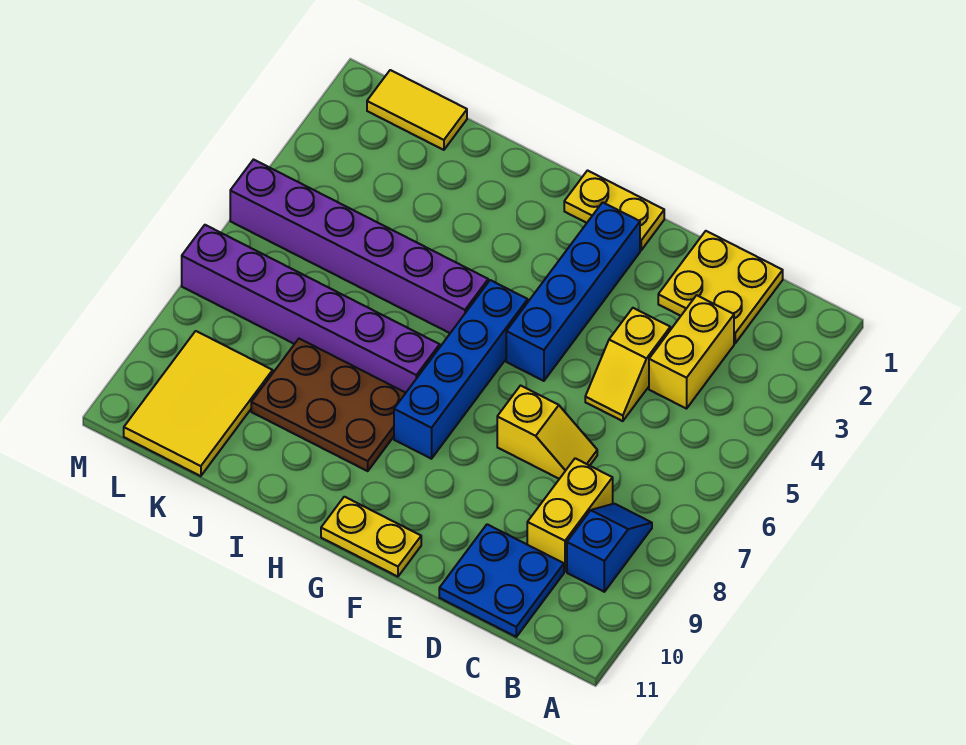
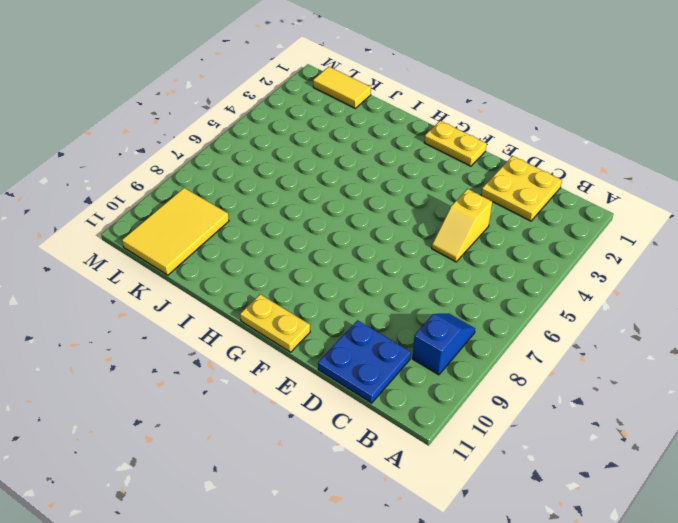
none -> yellow brick C3:C4 level 1
none -> yellow brick C8:C9 level 1
none -> yellow slope D7:E7 level 1 top E

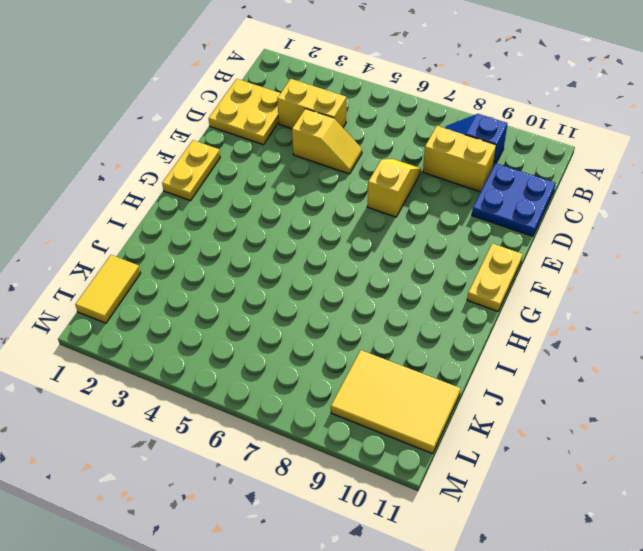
none -> blue brick F2:F5 level 1
none -> blue brick G5:G8 level 1
none -> purple brick H5:M5 level 1

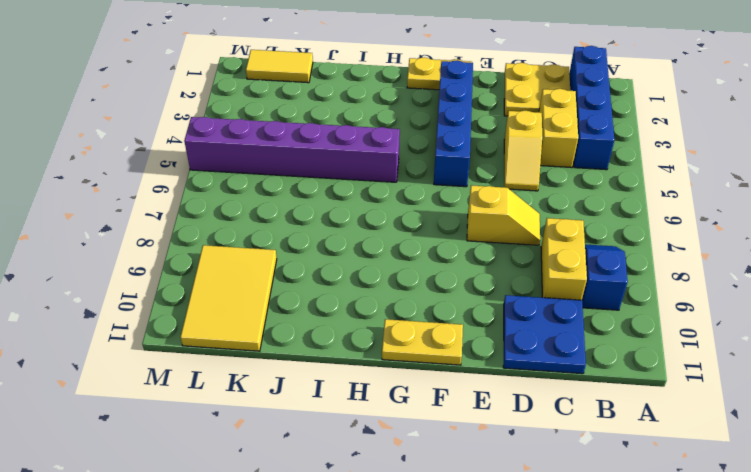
blue brick B1:B4 level 1 -> blue brick G5:G8 level 1
none -> purple brick H7:M7 level 1
none -> brown plate H8:J9 level 1

